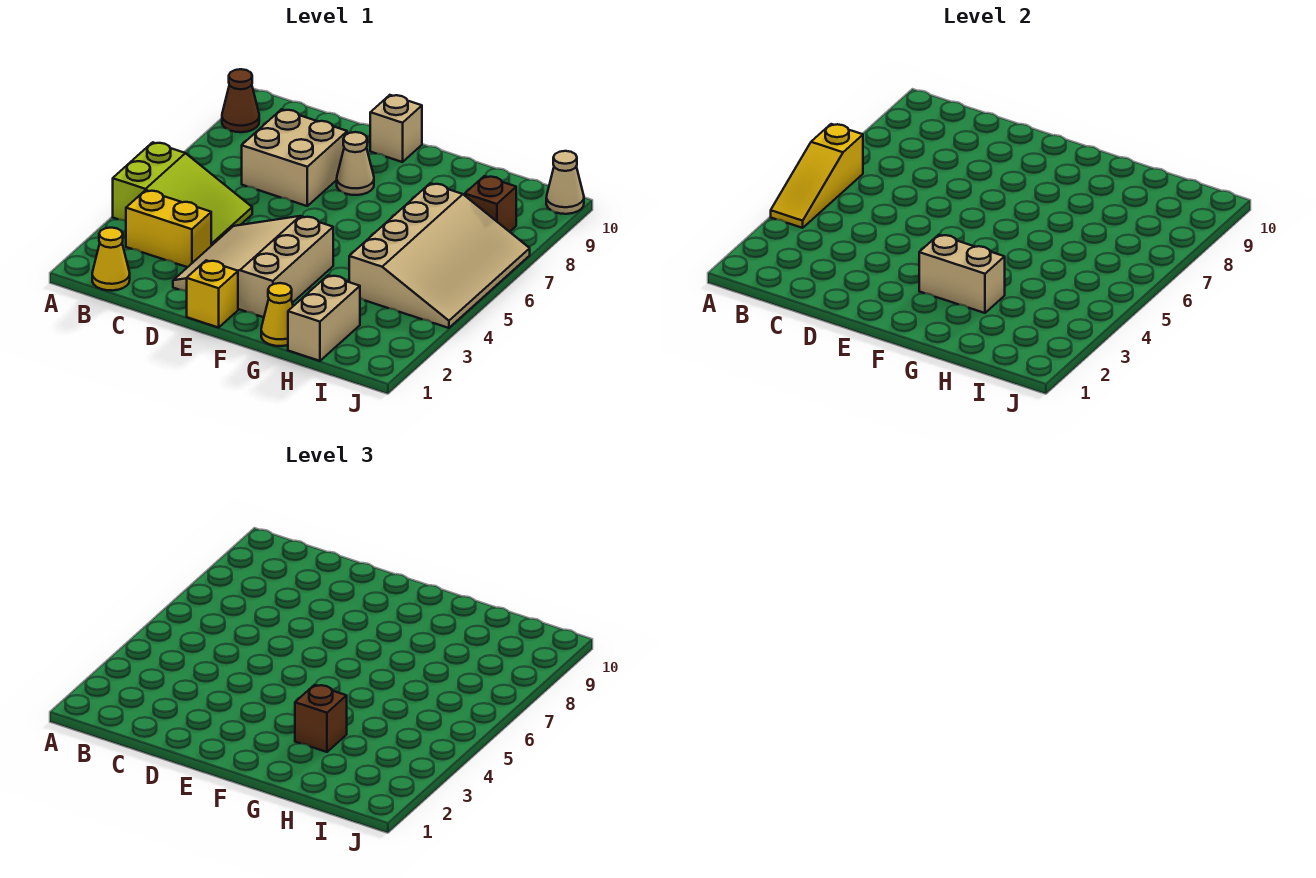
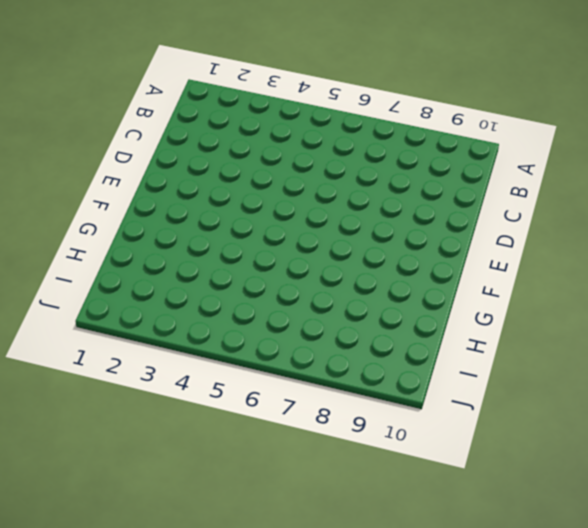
none -> lime slope A4:C5 level 1 top A
none -> brown cone A9 level 1
none -> yellow cone B1 level 1

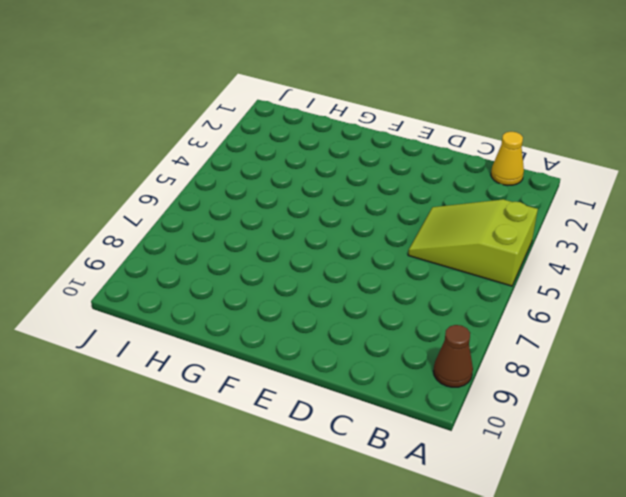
none -> yellow brick B3:C3 level 1
none -> tan brick C7:D8 level 1
none -> tan slope D2:F4 level 1 top F

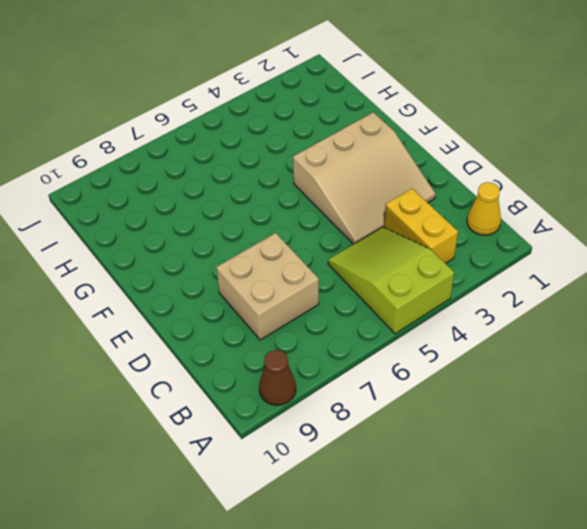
none -> yellow brick E1 level 1
none -> tan cone E8 level 1
none -> tan brick E10 level 1

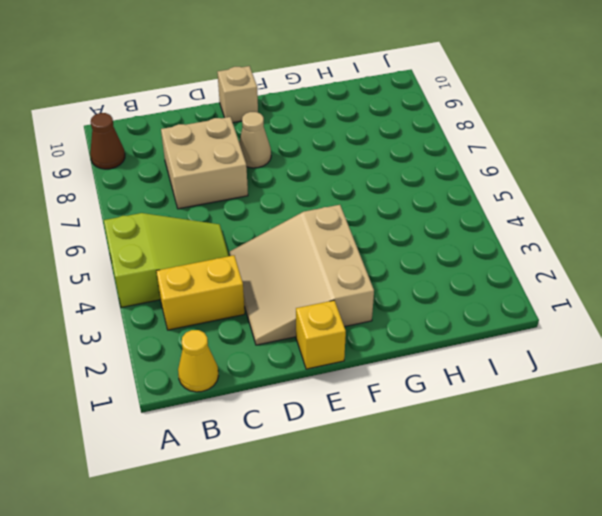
none -> yellow cone G1 level 1
none -> tan brick H1:H2 level 1
none -> tan slope H4:J7 level 1 top H

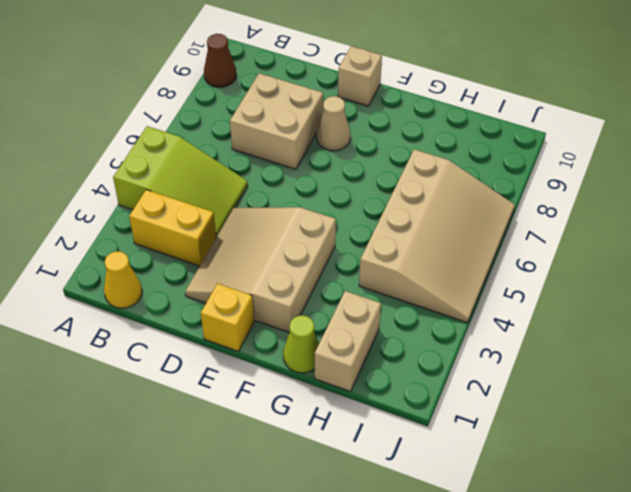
lime cone G1 level 1 -> yellow cone G1 level 1
none -> brown brick I8 level 1
none -> tan cone J10 level 1
none -> yellow slope A4:A6 level 2 top 6

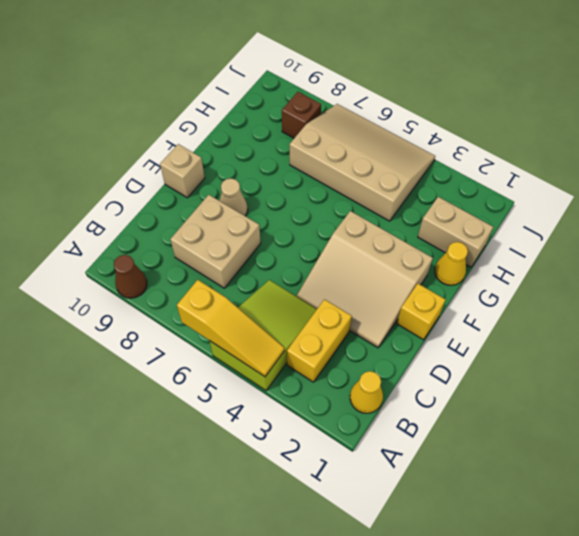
none -> tan cone J10 level 1
none -> tan brick F3:G3 level 2
none -> brown brick G3 level 3

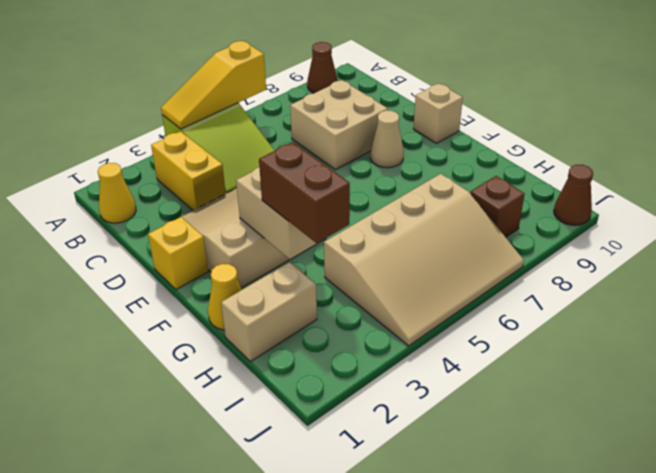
brown brick G3:H3 level 3 -> brown brick G3 level 3
brown cone J10 level 1 -> tan cone J10 level 1

